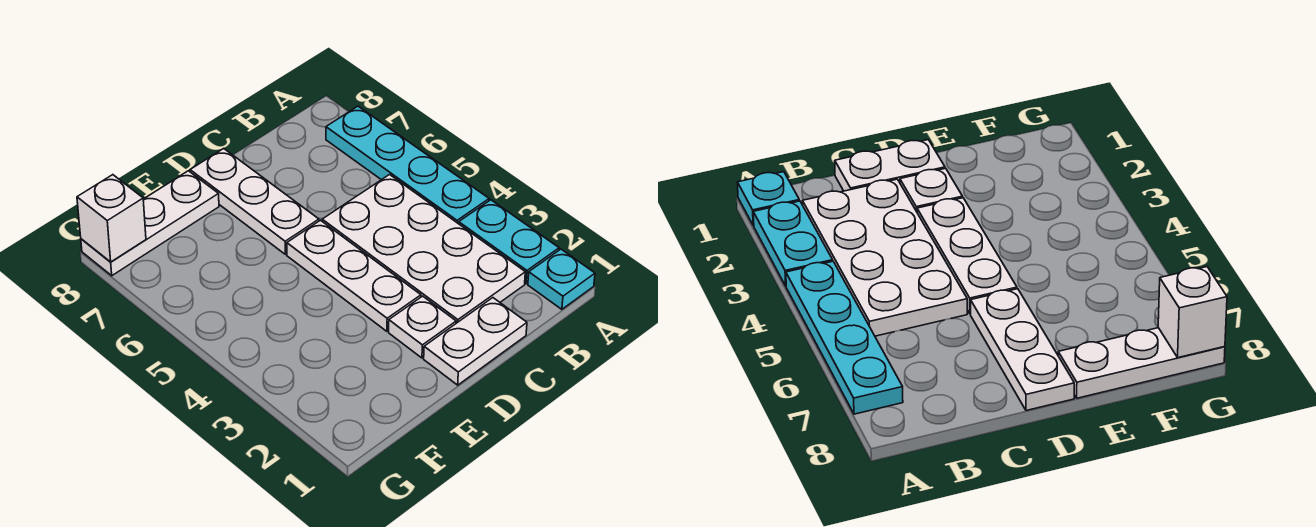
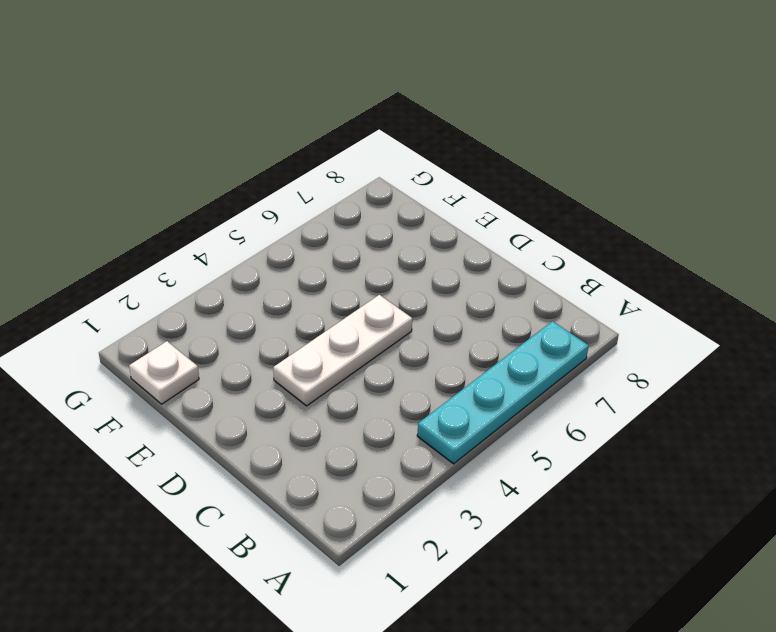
white plate F1 level 1 -> white plate D2 level 1
none -> cyan plate A1 level 1
none -> cyan plate A2:A3 level 1

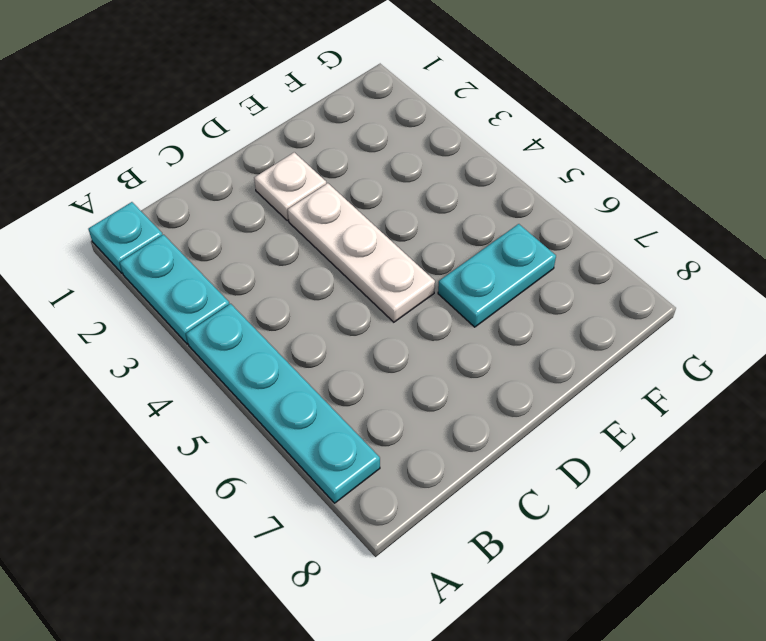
cyan plate E6:F6 level 1 -> none
none -> white plate B2:C5 level 1
none -> white plate C1:D1 level 1

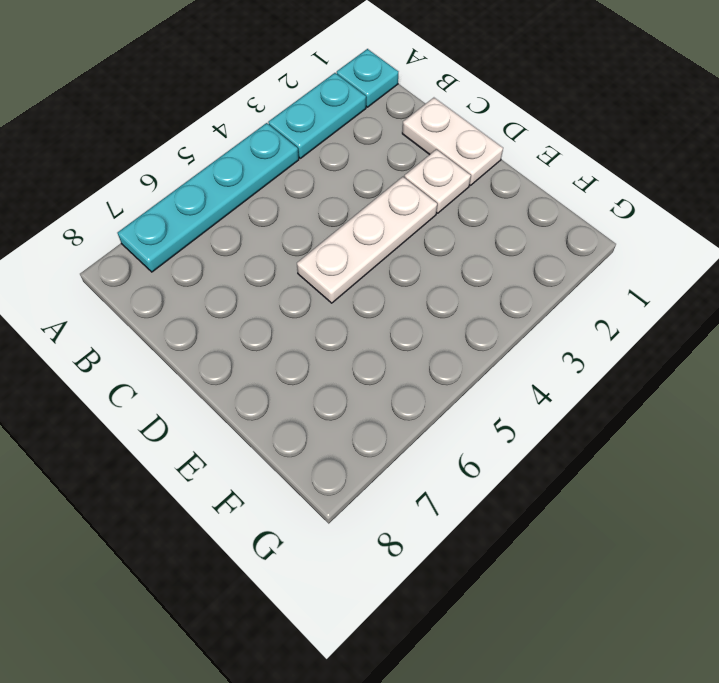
none -> white plate B2:C5 level 1
none -> white plate D6:D8 level 1

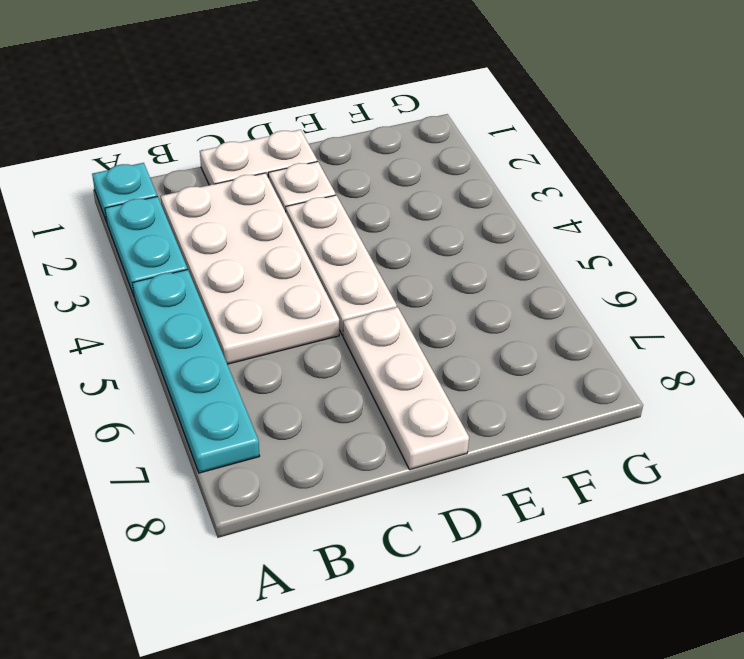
none -> white plate E8:G8 level 1
none -> white brick G8 level 2

